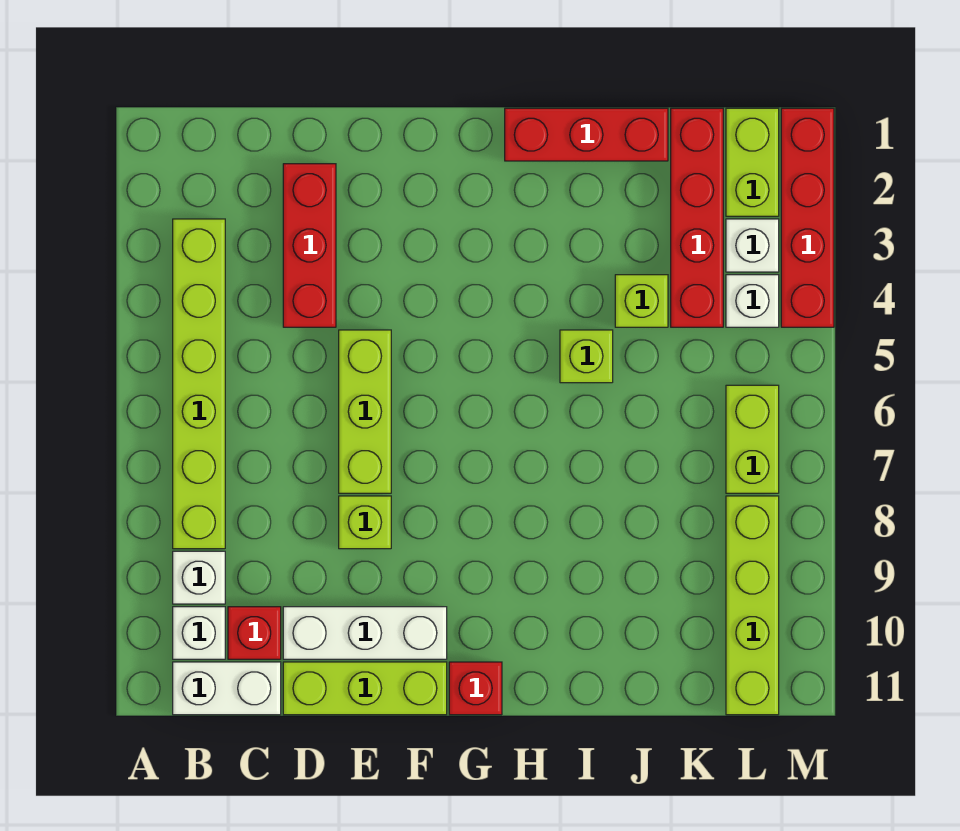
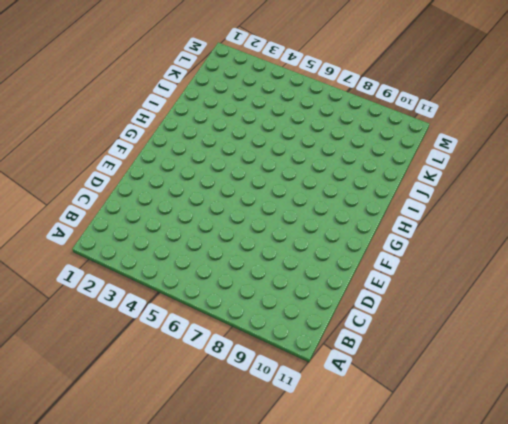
none -> lime brick B3:B8 level 1
none -> white brick B9 level 1
none -> white brick B10 level 1

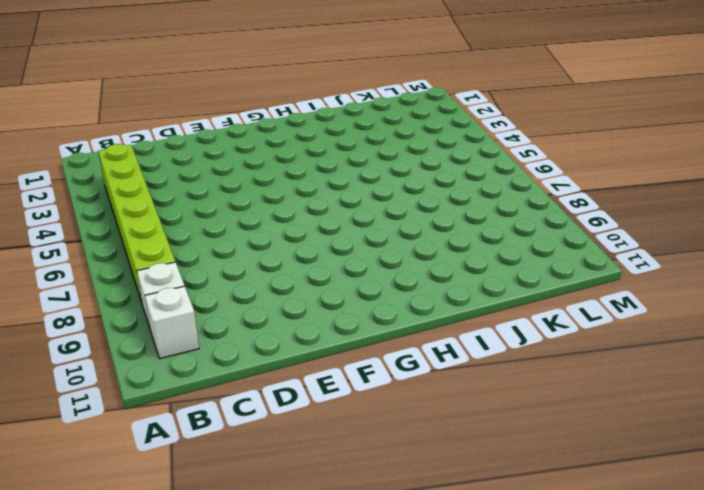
none -> white brick B11:C11 level 1
none -> red brick C10 level 1
none -> red brick D2:D4 level 1

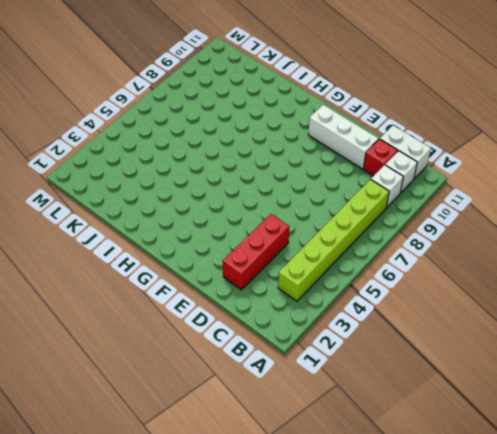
none -> lime brick D11:F11 level 1
none -> lime brick E5:E7 level 1
none -> lime brick E8 level 1

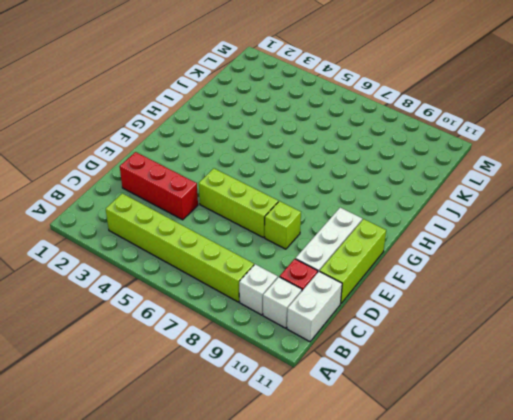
none -> red brick G11 level 1
none -> red brick H1:J1 level 1
none -> lime brick I5 level 1

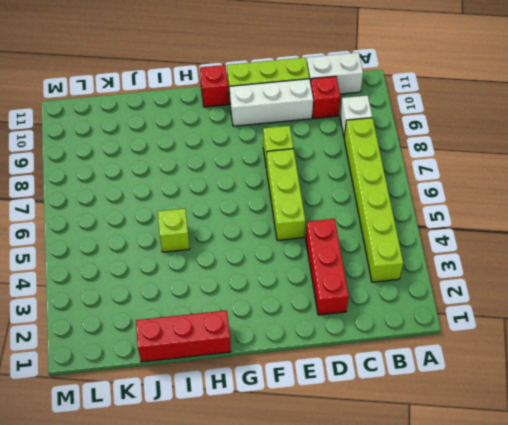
none -> white brick B10 level 1
none -> lime brick J4 level 1
none -> red brick K1:K4 level 1

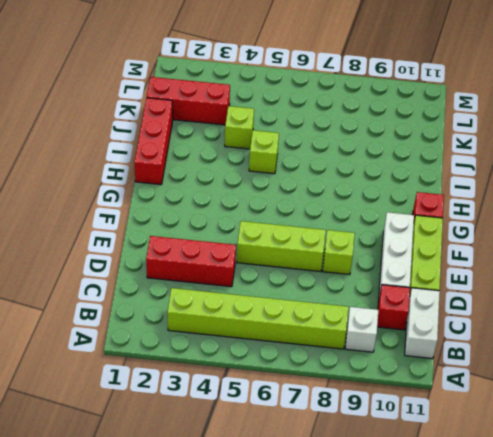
red brick K1:K3 level 1 -> red brick K1:K4 level 1
none -> white brick B10 level 1
none -> lime brick L1:L2 level 1
none -> white brick L3 level 1

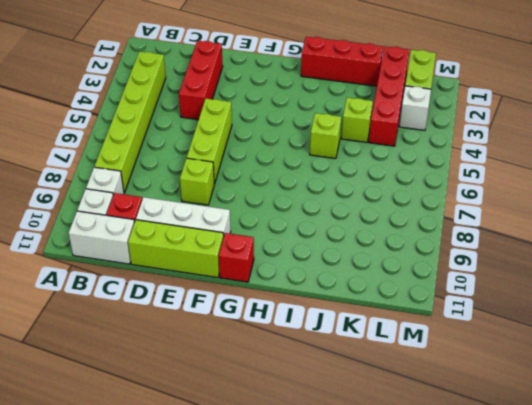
none -> white brick L4 level 1
none -> lime brick L6:L7 level 1
none -> lime brick L8:L11 level 1

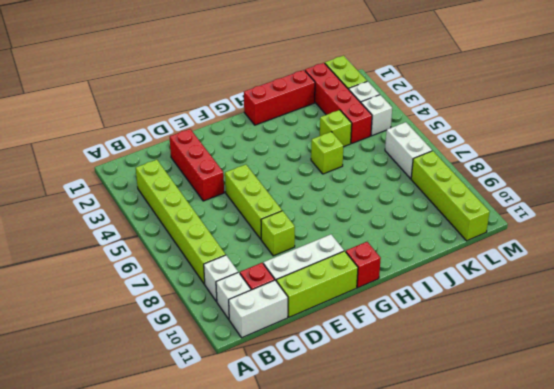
white brick L6:L7 level 1 -> lime brick L6:L7 level 1
none -> red brick M1:M4 level 1

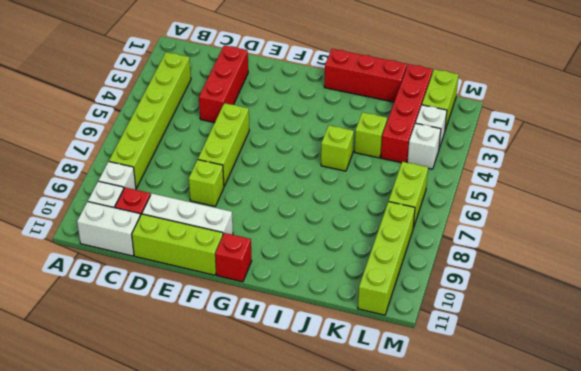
none -> red brick M1:M4 level 1

